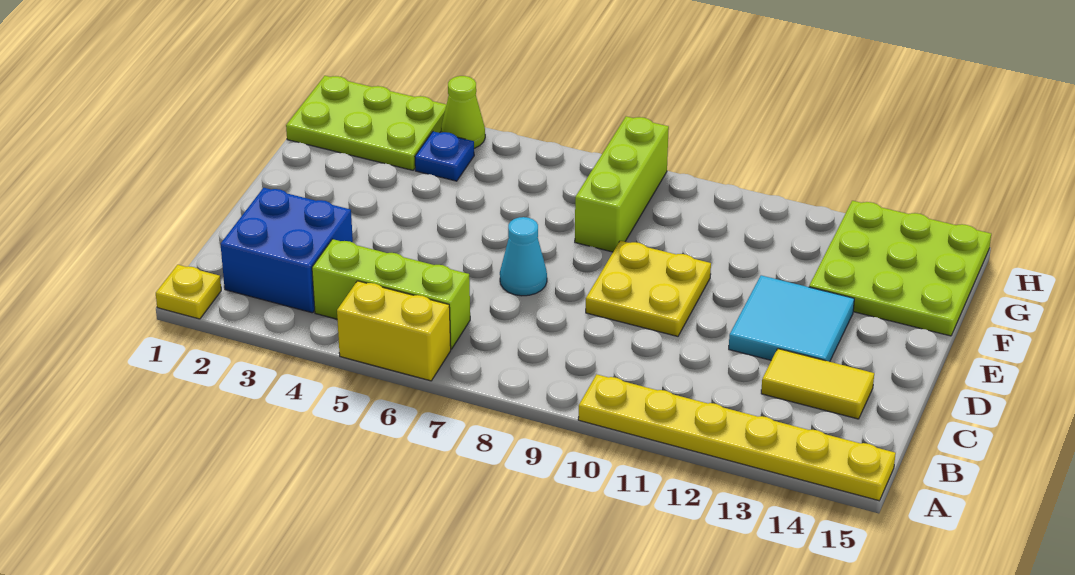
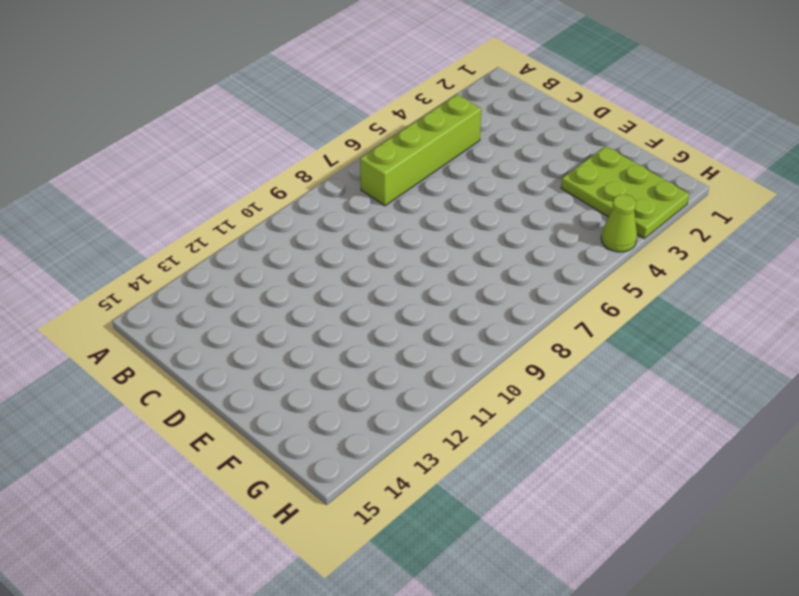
lime brick B4:B7 level 1 -> lime brick B4:B6 level 1
lime plate F2:H3 level 1 -> lime plate G1:H3 level 1
none -> yellow plate A1 level 1
none -> yellow brick A5:A6 level 1
none -> yellow plate A10:A15 level 1

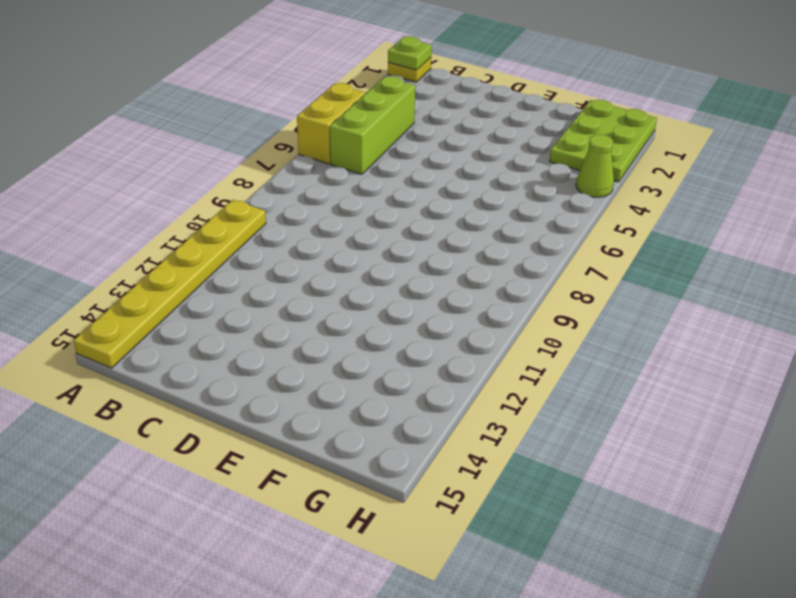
lime plate A1 level 2 -> none
none -> blue brick B2:C3 level 1
none -> yellow tile C13:C14 level 1
none -> cyan cone D7 level 1

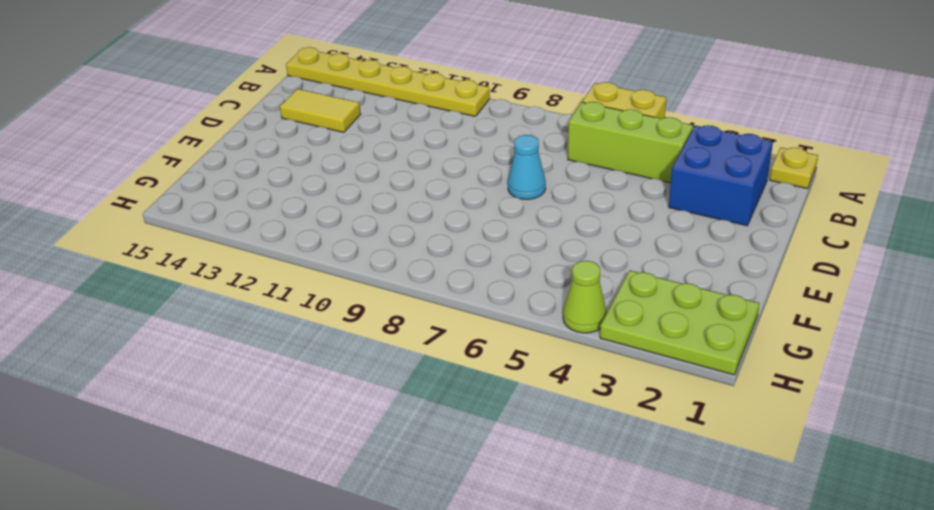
none -> yellow plate D9:E10 level 1
none -> cyan tile D12:E13 level 1
none -> lime brick F8:H8 level 1

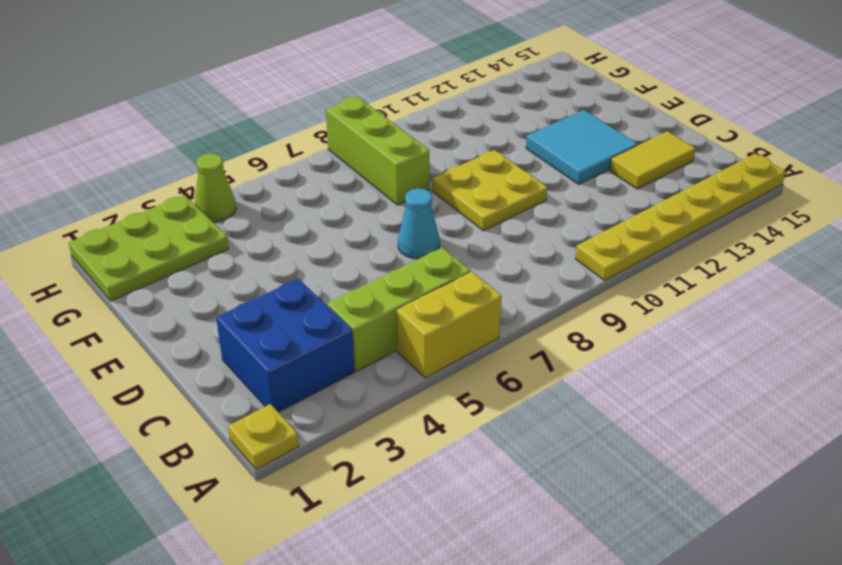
none -> lime plate F13:H15 level 1
none -> blue plate G4 level 1

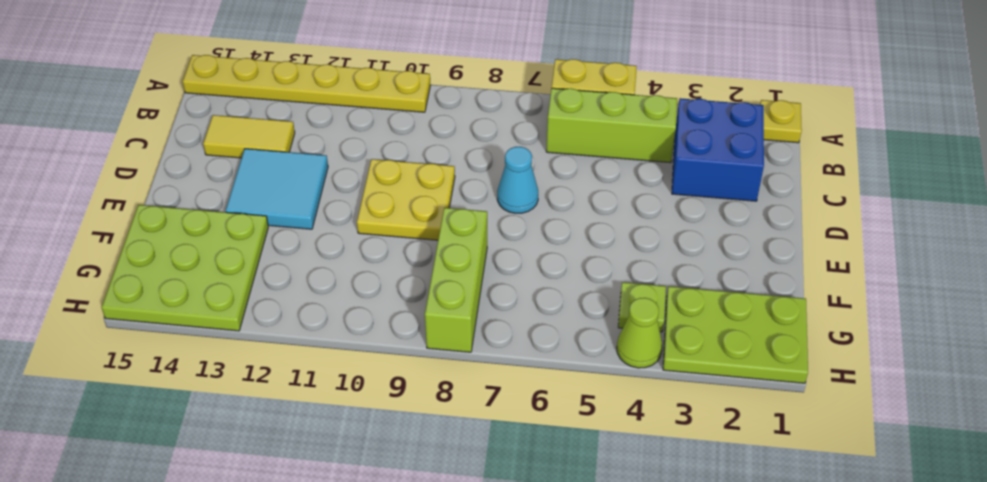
lime plate G4 level 1 -> blue plate G4 level 1

